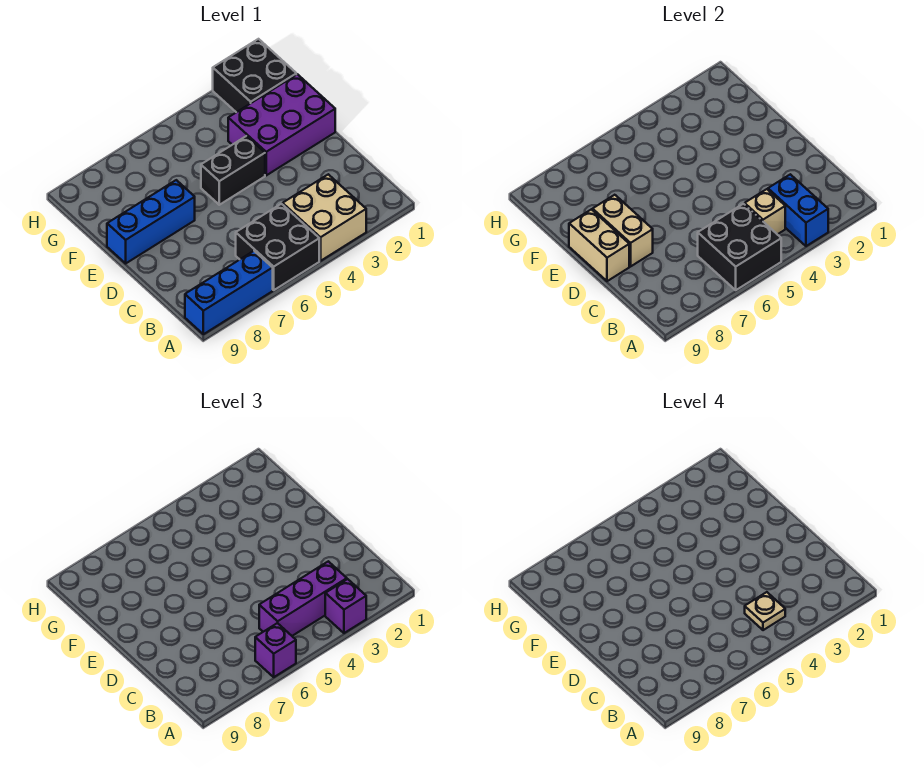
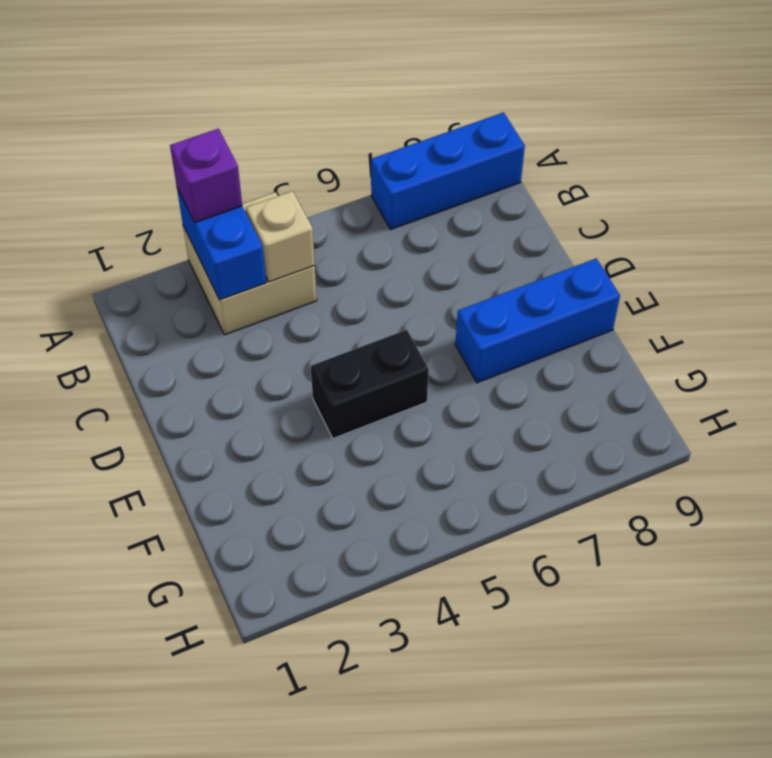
none -> black brick A5:B6 level 1
none -> purple brick E1:F3 level 1
none -> black brick G1:H2 level 1

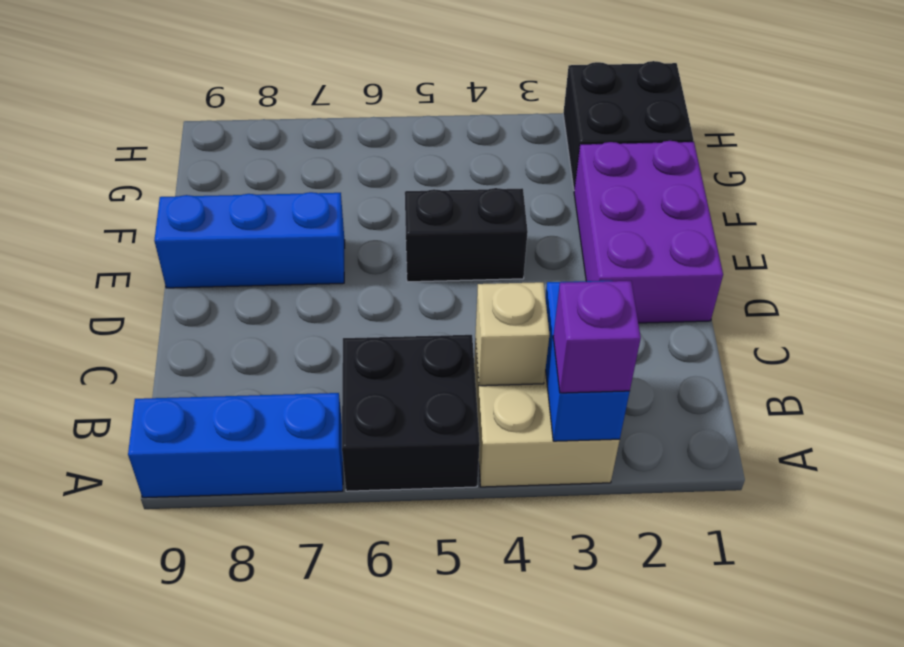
purple brick D1:F2 level 1 -> purple brick E1:F3 level 1
none -> black brick A5:B6 level 2
none -> tan brick D8:E8 level 2
none -> tan brick D9:E9 level 2

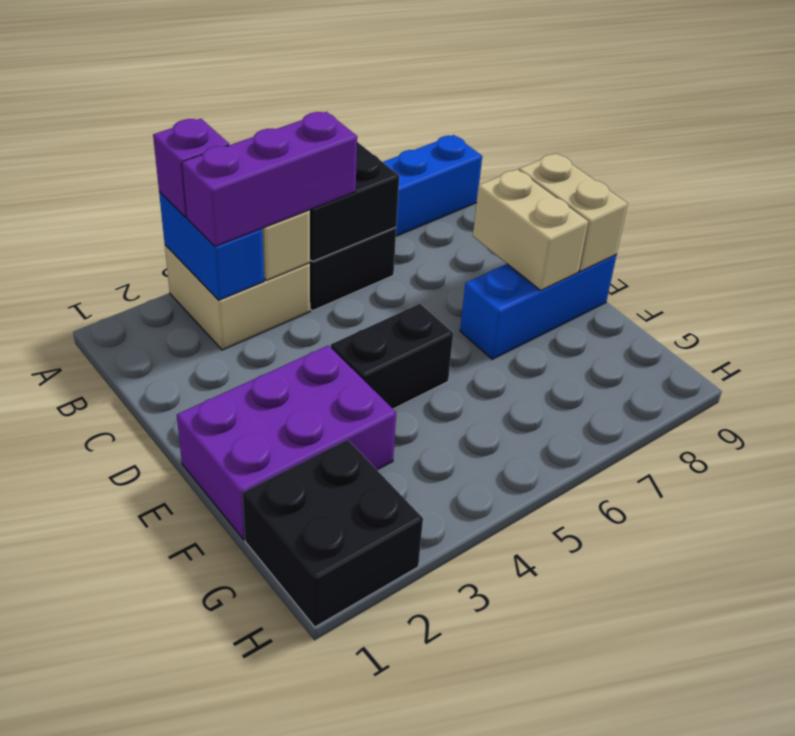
none -> purple brick A6 level 3
none -> tan plate B4 level 4

